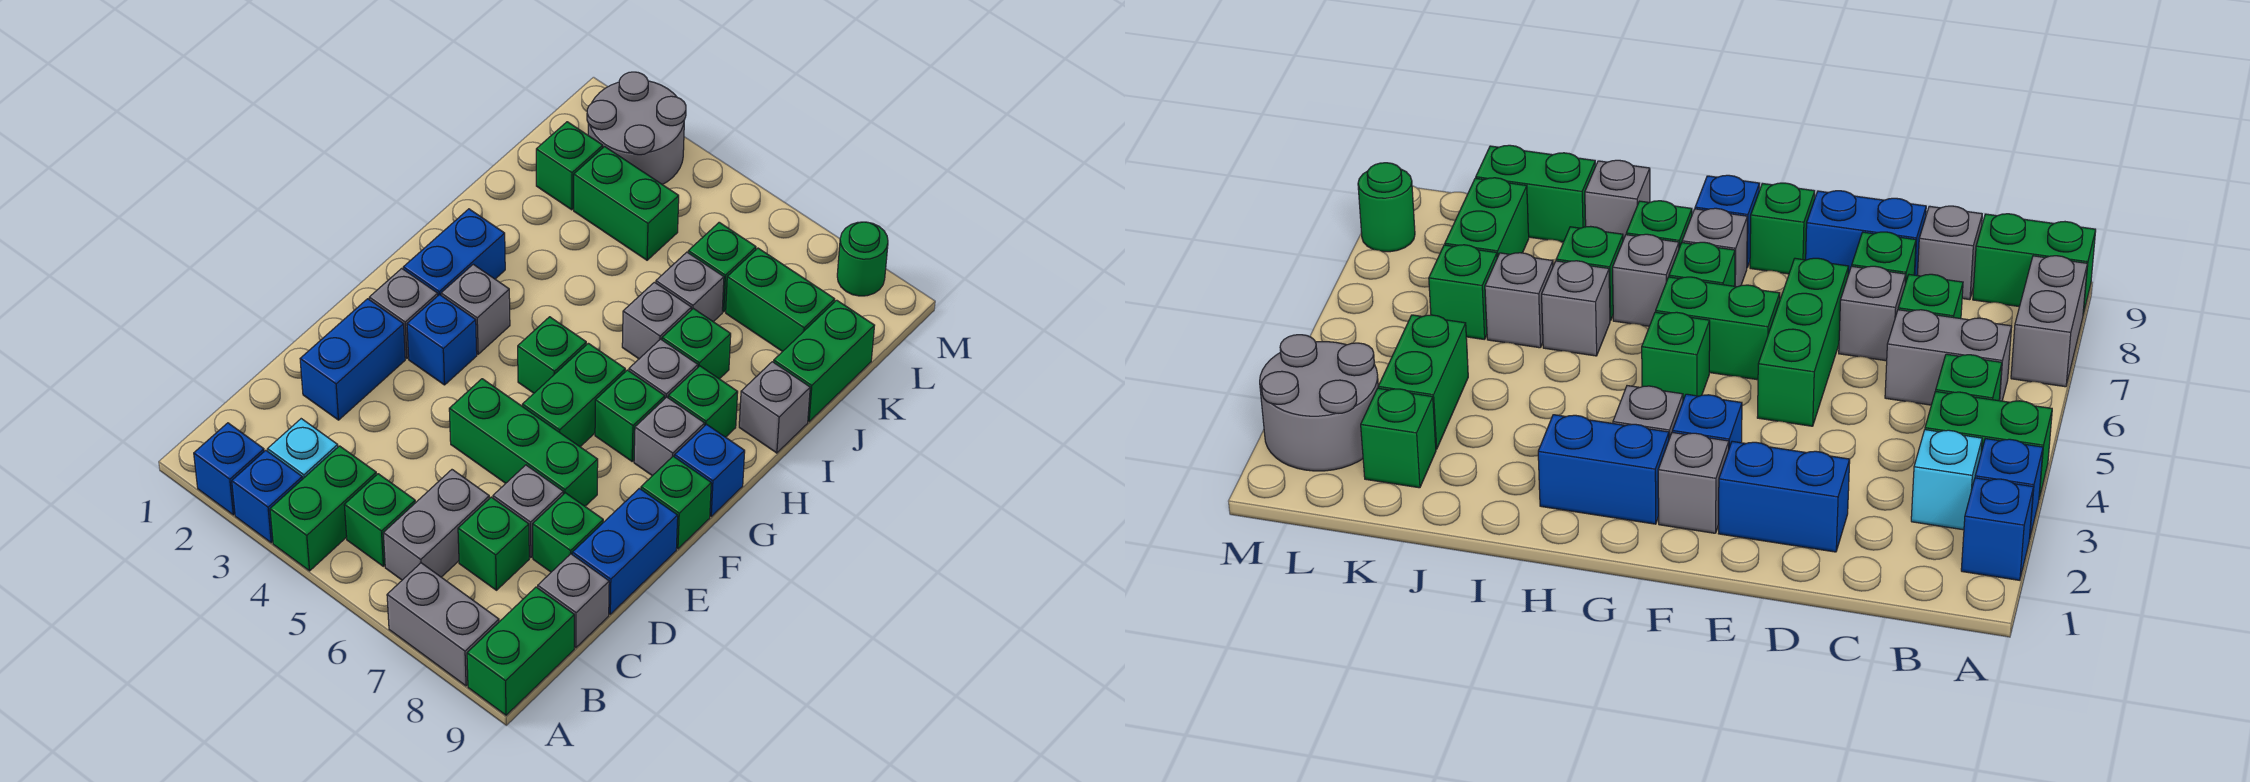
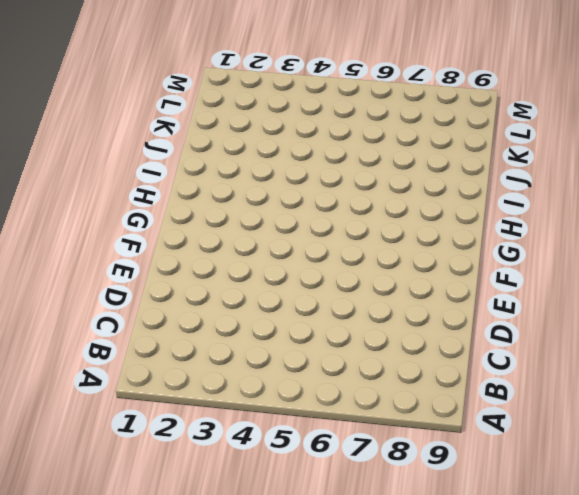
none -> blue brick A2 level 1
none -> blue brick A3 level 1
none -> green brick A4:B4 level 1
none -> grey brick A7:A8 level 1

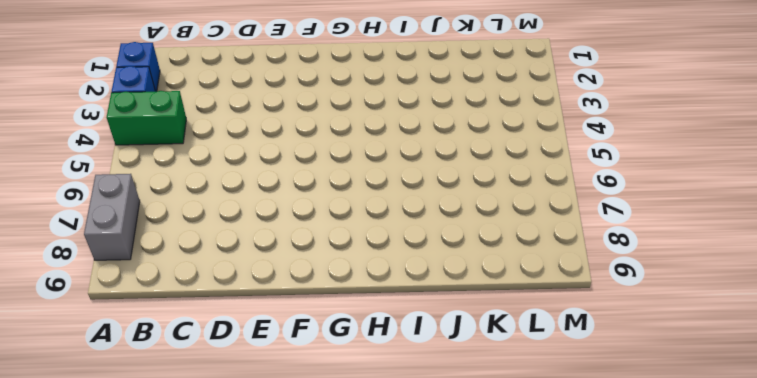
none -> green brick A9:B9 level 1
none -> cyan brick B3 level 1
none -> green brick B5 level 1
none -> grey brick B6:C6 level 1

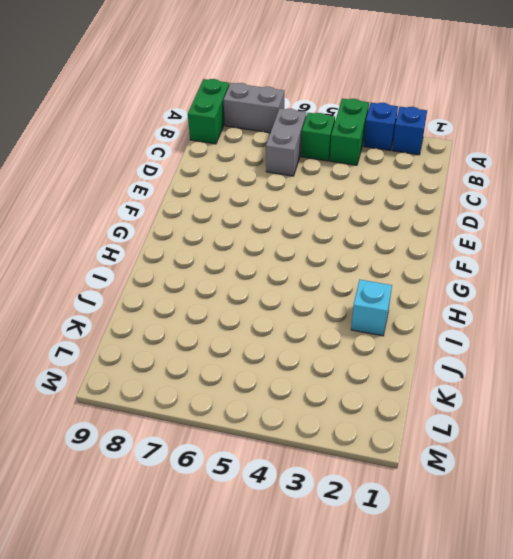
cyan brick I2 level 1 -> cyan brick B3 level 1
none -> green brick C7 level 1
none -> grey brick C9 level 1
none -> blue brick D2:E2 level 1
none -> grey brick D7 level 1

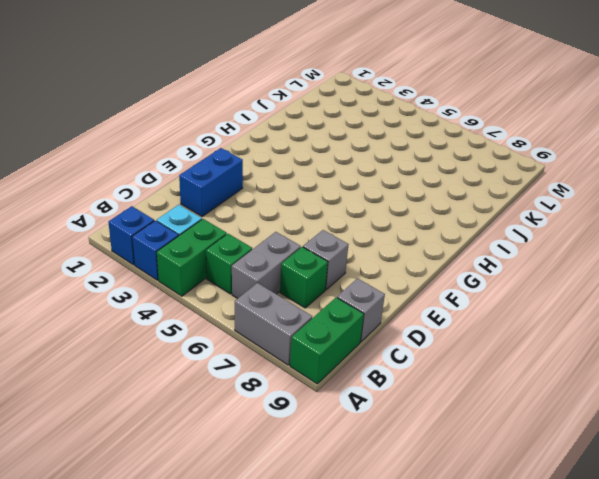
none -> green brick D8 level 1
none -> blue brick D9:E9 level 1
none -> green brick E5:E7 level 1
none -> grey brick F2 level 1

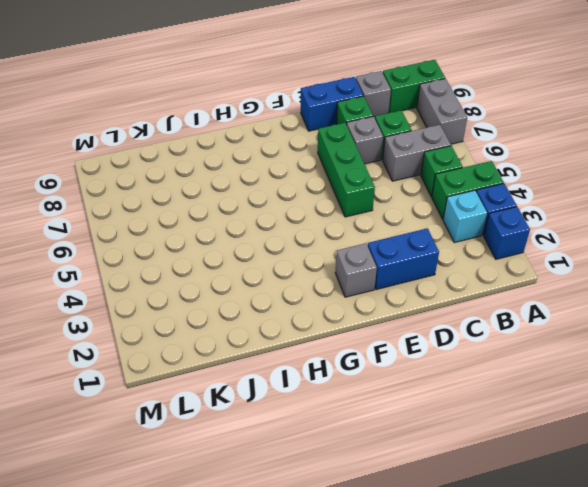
none -> blue brick F3 level 1
none -> green brick F6:G6 level 1
none -> green brick F9 level 1
none -> blue brick G2:H2 level 1

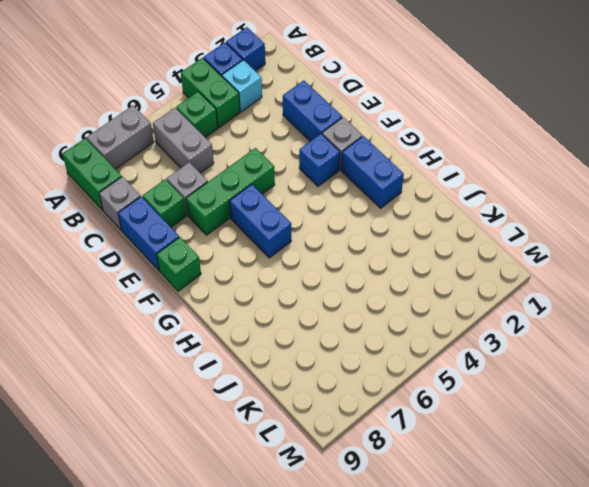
blue brick F6:G6 level 1 -> green brick F6:G6 level 1
none -> green brick C7 level 1
none -> grey brick G3 level 1
none -> green brick G5 level 1
none -> green brick G7 level 1

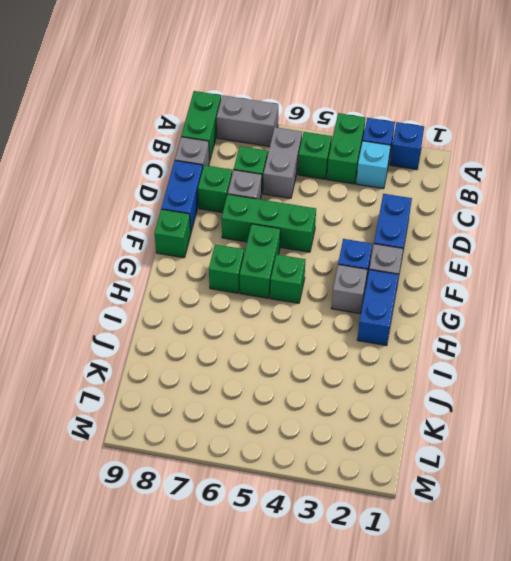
none -> grey brick G8 level 1
none -> blue brick G9 level 1
none -> grey brick H7 level 1
none -> green brick H8 level 1

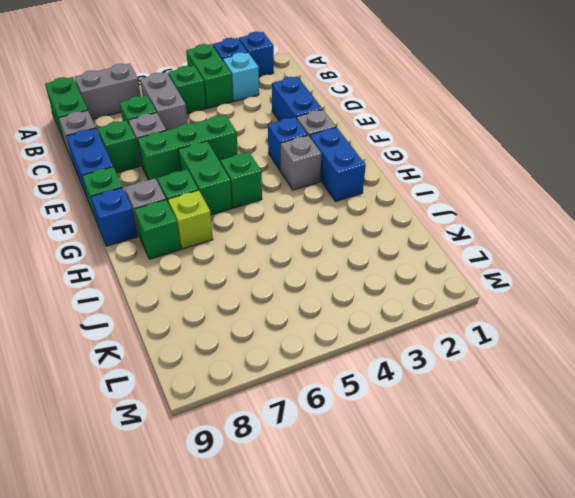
lime brick H7 level 1 -> grey brick H7 level 1
none -> grey brick I6 level 1
none -> green brick I7 level 1
none -> grey brick I9 level 1
none -> grey brick J6 level 1

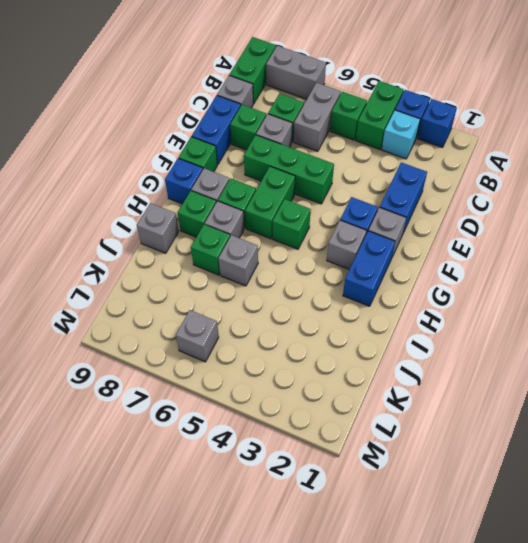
grey brick L6 level 1 -> grey brick J6 level 1
none -> green brick J9:K9 level 1
none -> green brick K2 level 1
none -> green brick K3:K4 level 1
none -> green brick K6 level 1

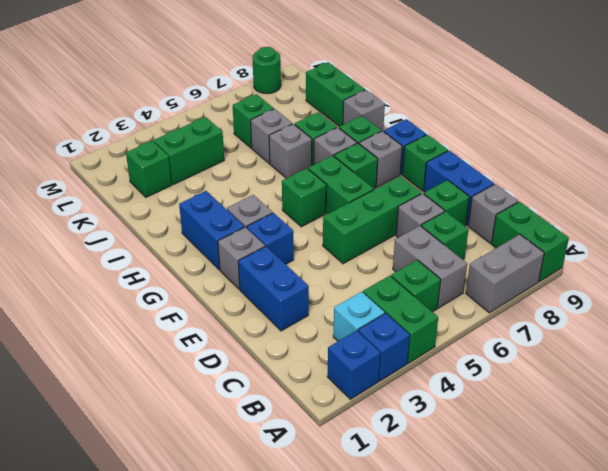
none -> green brick K7:K8 level 1
none -> grey round brick L2:M3 level 1

